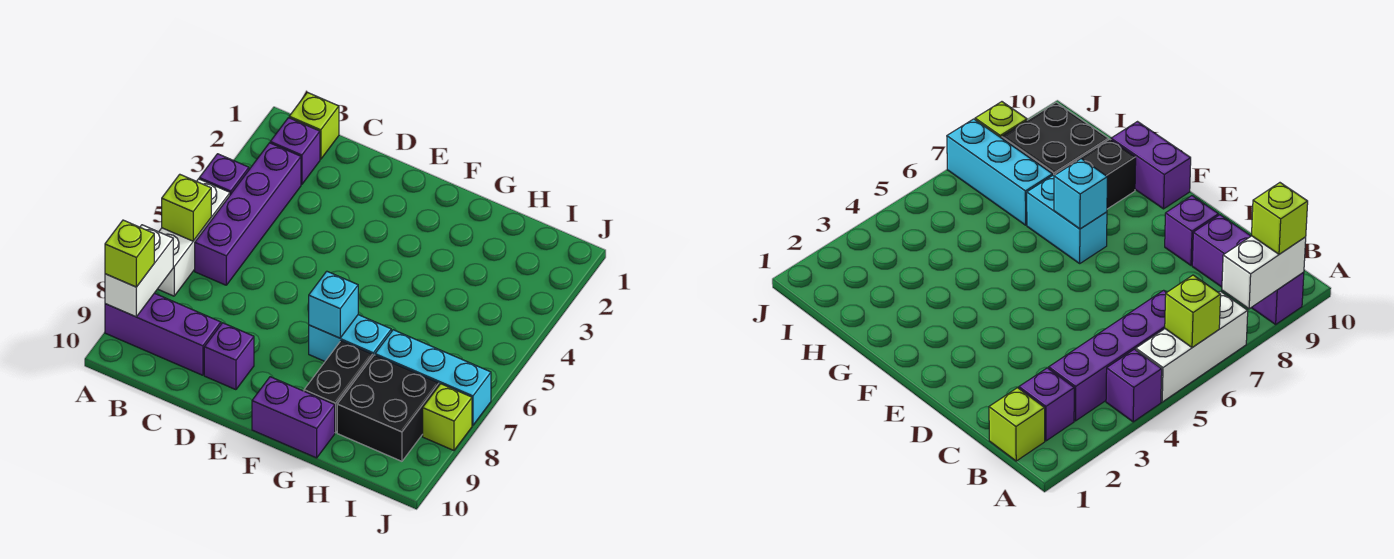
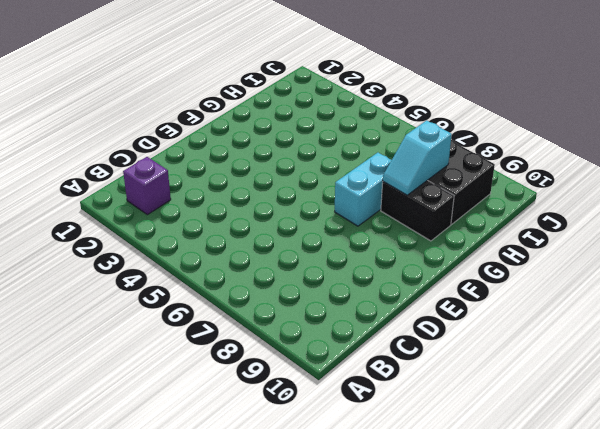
cyan slope G8:H8 level 2 top H -> none
none -> purple brick A4 level 1
none -> white brick A5:A7 level 1
none -> purple brick A9:C9 level 1

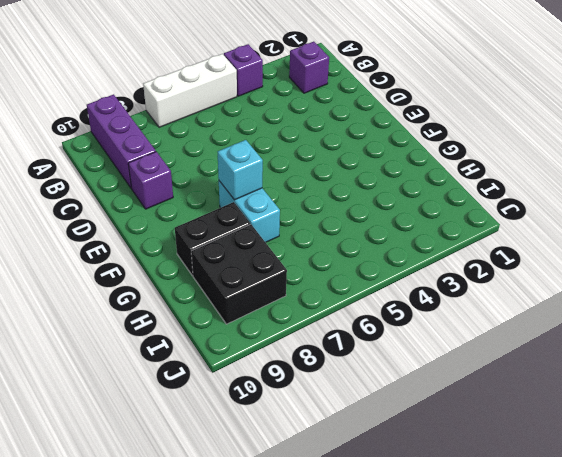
none -> lime brick B1 level 1
none -> purple brick B3:B6 level 1
none -> purple brick F10:G10 level 1

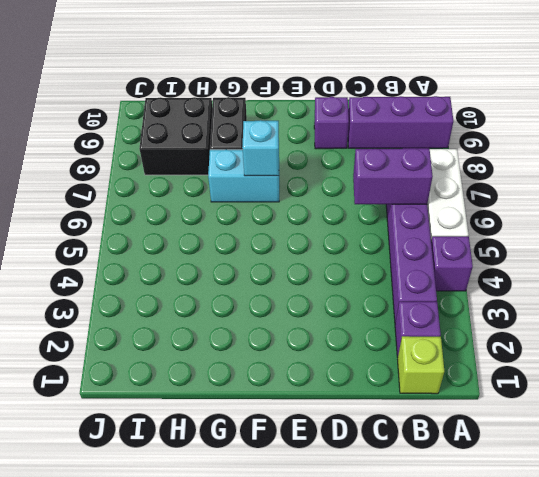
purple brick B6:C6 level 2 -> purple brick F10:G10 level 1
none -> cyan brick H7:J7 level 1
none -> lime brick J8 level 1
none -> lime brick A6 level 2

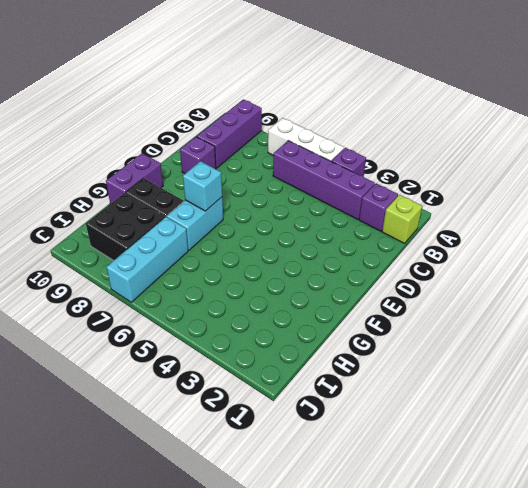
none -> lime brick J8 level 1
none -> lime brick A6 level 2
none -> white brick A8:A9 level 2

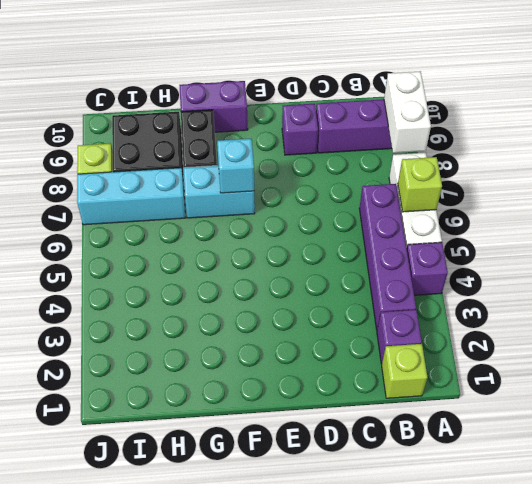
none -> lime brick A9 level 3

